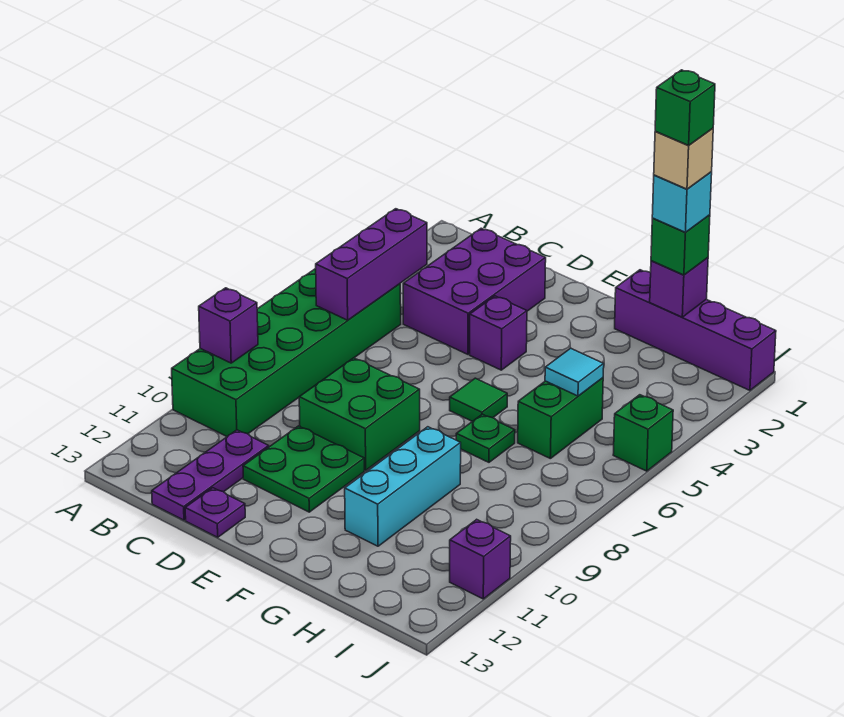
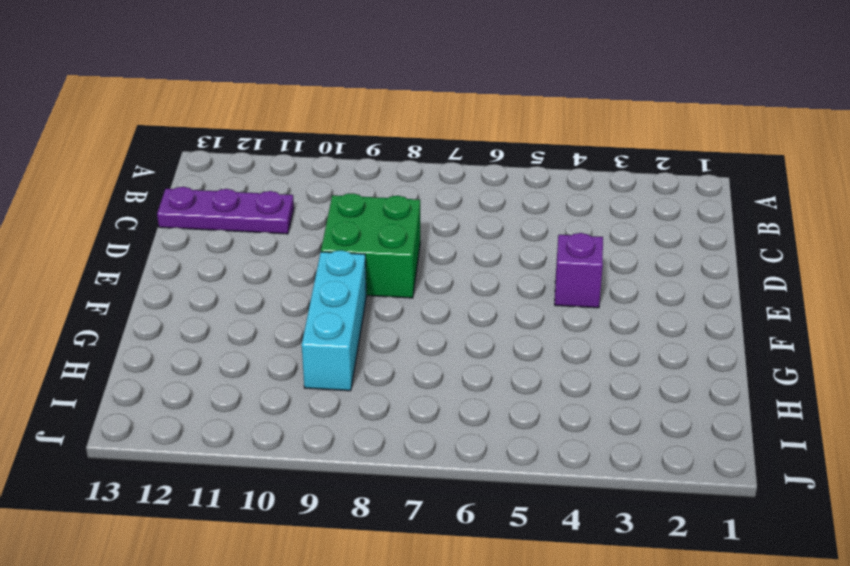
cyan brick F9:H9 level 1 -> cyan brick G9:G11 level 1
none -> green brick A5:B10 level 1
none -> purple brick C2:D4 level 1
none -> green plate D10:E11 level 1

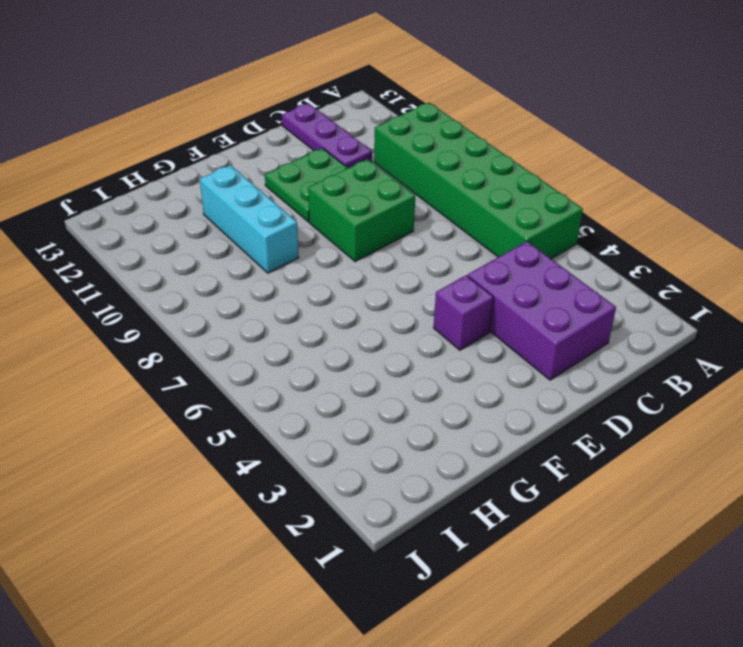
none -> purple plate D13 level 1
none -> green tile F6 level 1
none -> purple brick G1:J1 level 1

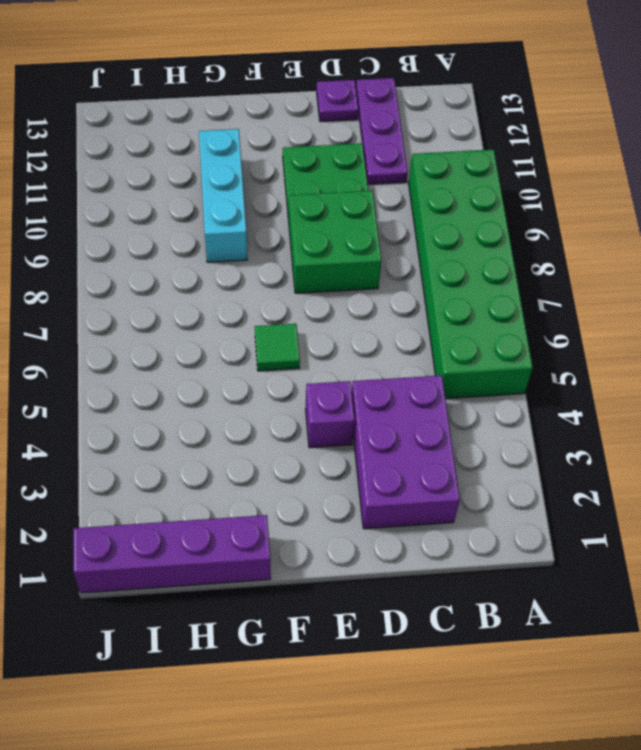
none -> green plate G7 level 1
none -> green brick H5:H6 level 1
none -> green brick J5 level 1

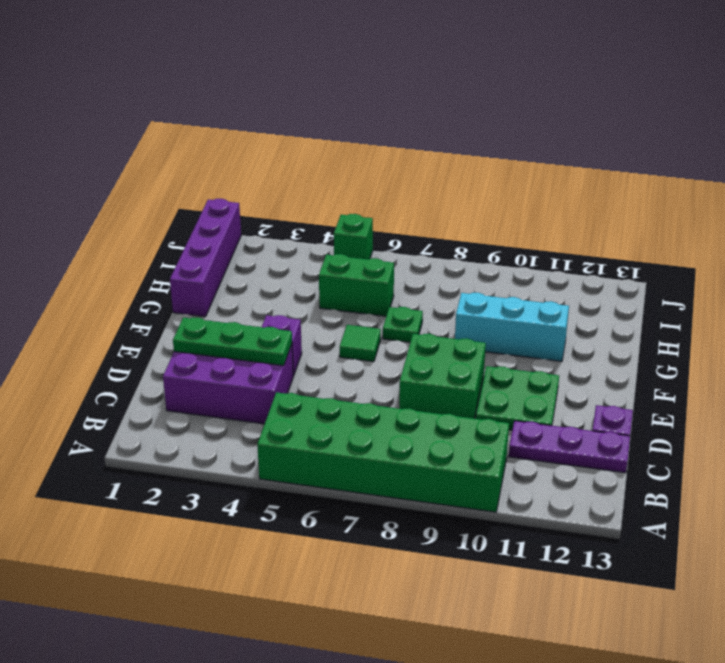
green plate D2:D4 level 2 -> none
none -> purple brick J11 level 1
none -> purple brick A9 level 2
none -> purple brick B4:B6 level 2

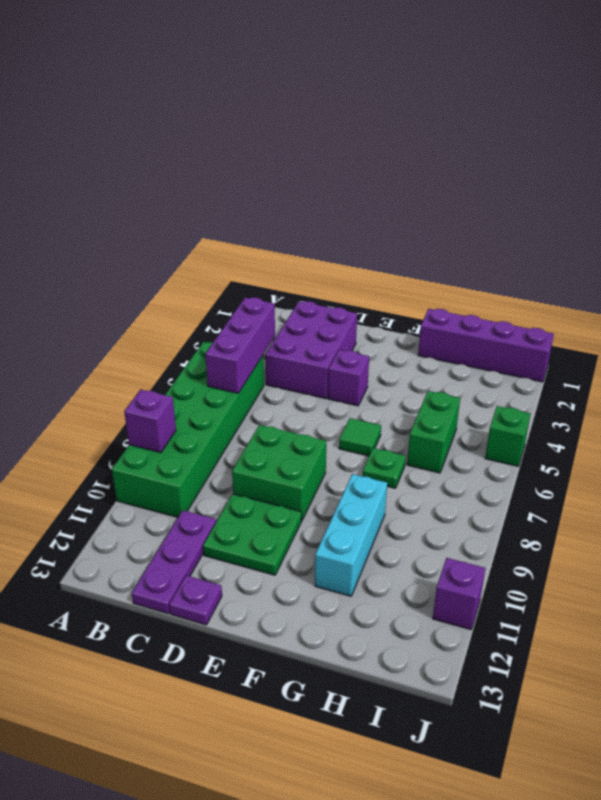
none -> purple brick H1 level 2
none -> cyan tile H5 level 2
none -> green brick H1 level 3

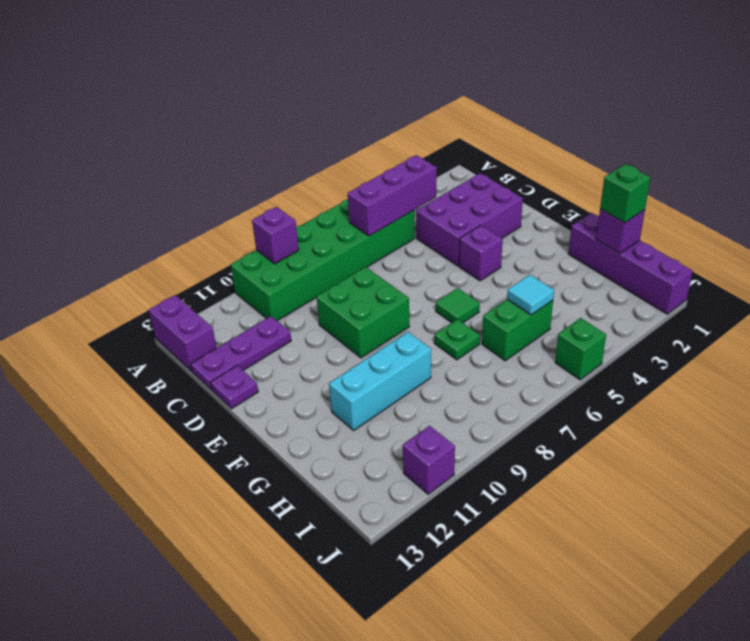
purple brick A13:B13 level 1 -> none
none -> green plate D10:E11 level 1
none -> cyan brick H1 level 4
none -> tan brick H1 level 5

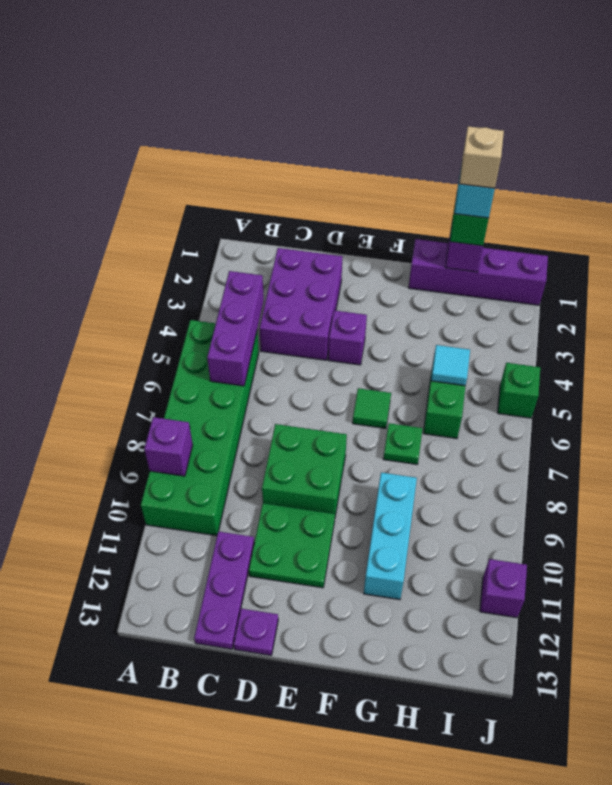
none -> green brick H1 level 6

